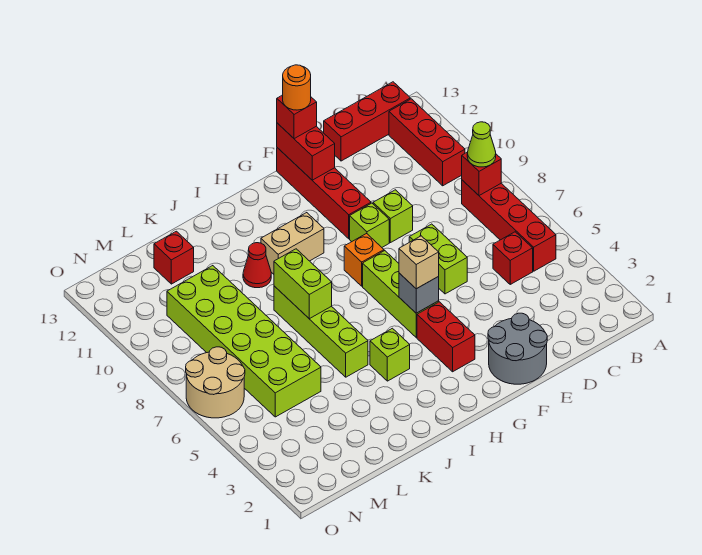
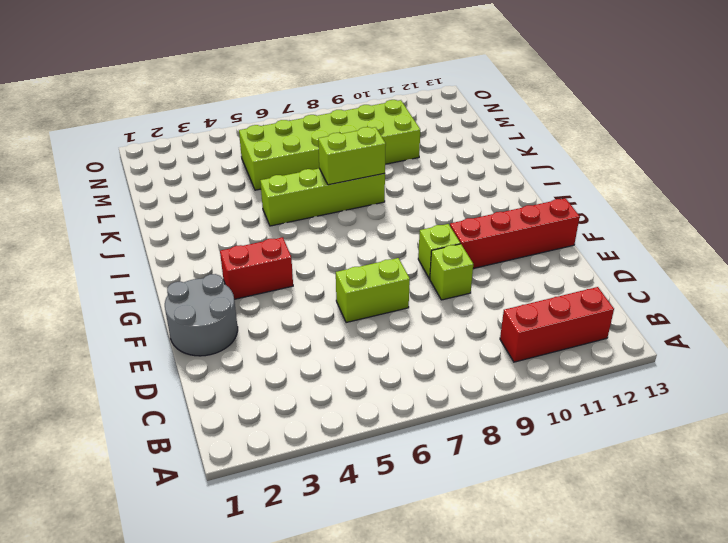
none -> red brick B5:B8 level 1
none -> red brick B13:D13 level 1
none -> red brick C5 level 1

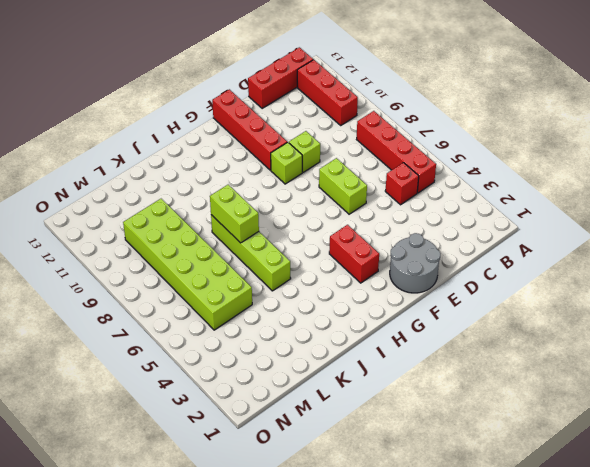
none -> lime brick G5:G7 level 1
none -> orange brick G8 level 1
none -> tan brick H10:I10 level 1

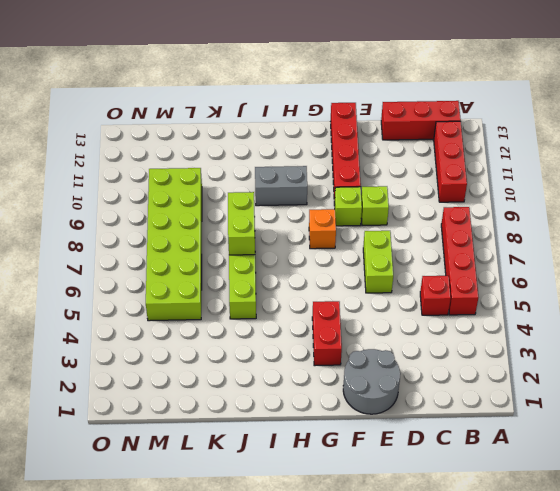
grey brick H10:I10 level 1 -> tan brick H10:I10 level 1
none -> lime brick G5:G7 level 1
none -> lime brick I4 level 1
none -> red cone J10 level 1

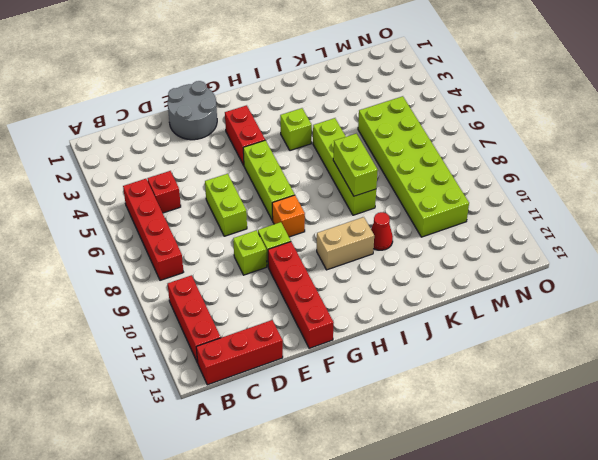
none -> red brick L12 level 1
none -> tan round brick N6:O7 level 1
none -> red brick B8 level 2

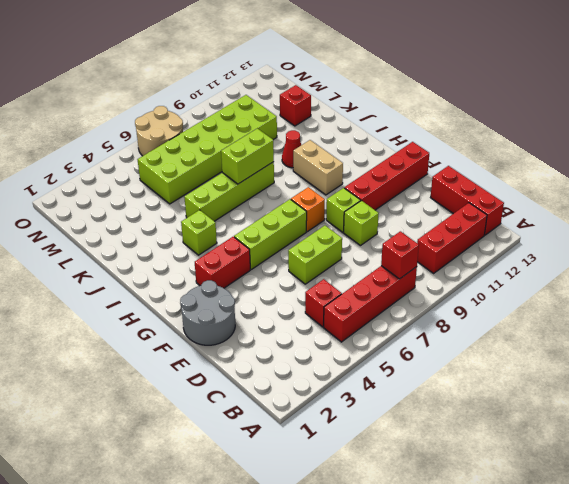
none -> red brick F12:F13 level 2
none -> grey brick G5 level 2
none -> lime cone B8 level 3

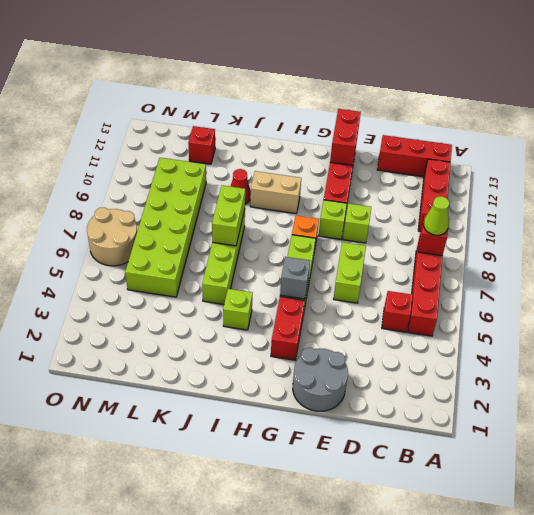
none -> red brick F13 level 3
none -> tan brick G5 level 3
none -> orange round brick F13 level 4

